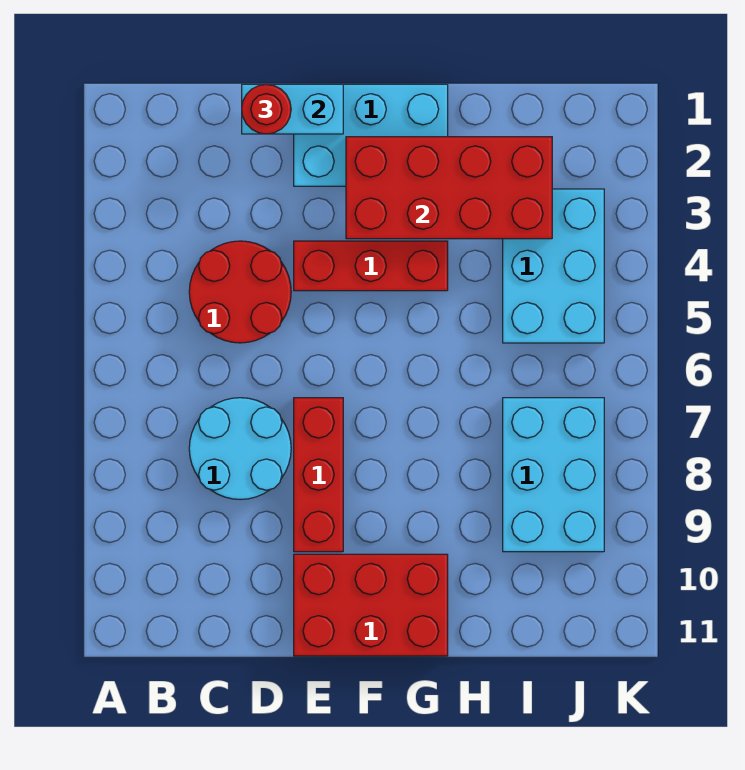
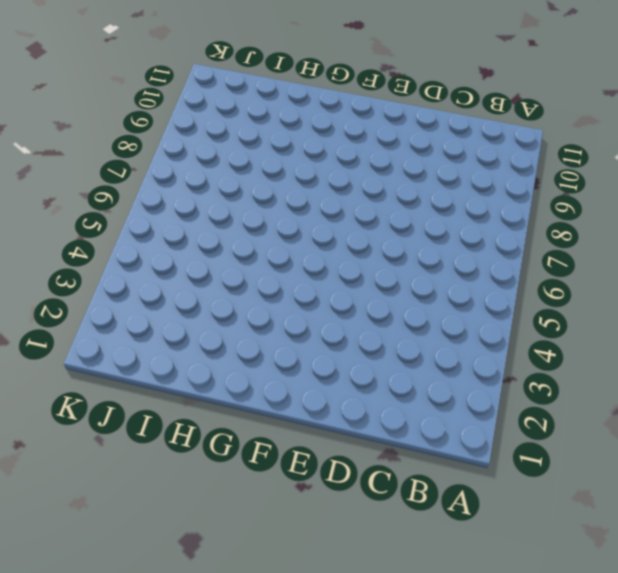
none -> red round brick C4:D5 level 1
none -> cyan round brick C7:D8 level 1

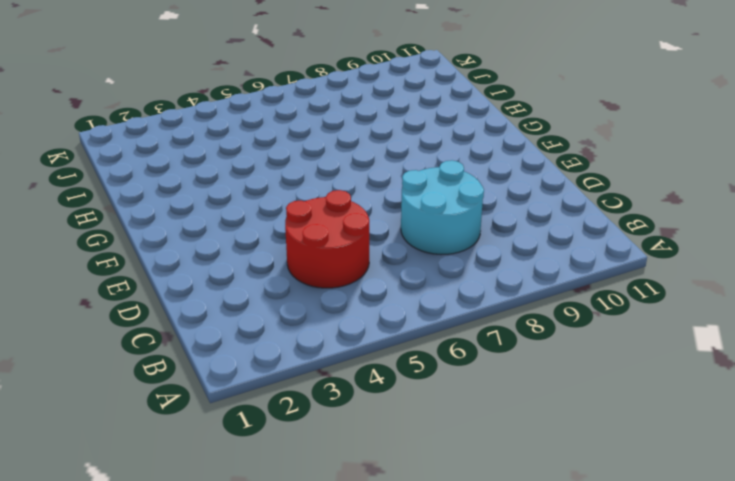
none -> cyan brick E1:G2 level 1
none -> red brick E4:G4 level 1

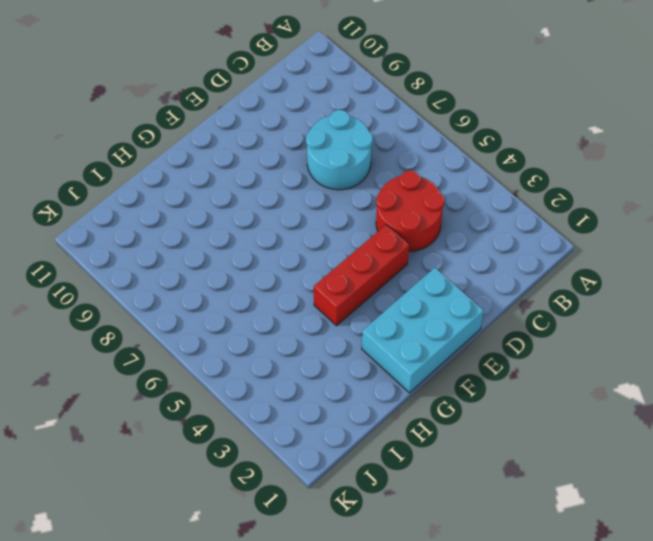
none -> red brick E7:E9 level 1
none -> red brick E10:G11 level 1

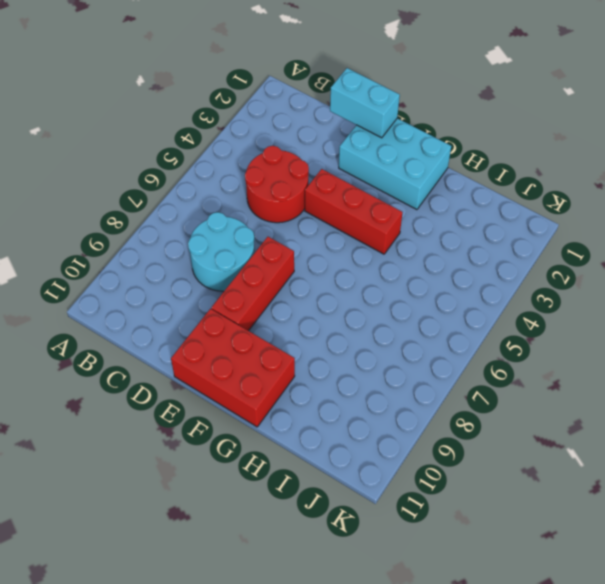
none -> cyan brick I3:J5 level 1
none -> cyan brick I7:J9 level 1

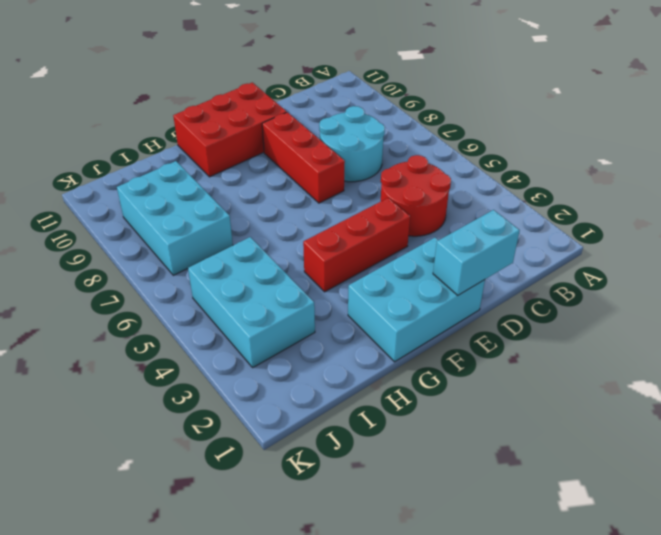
none -> red brick F2:I3 level 2
none -> red round brick D1 level 3

